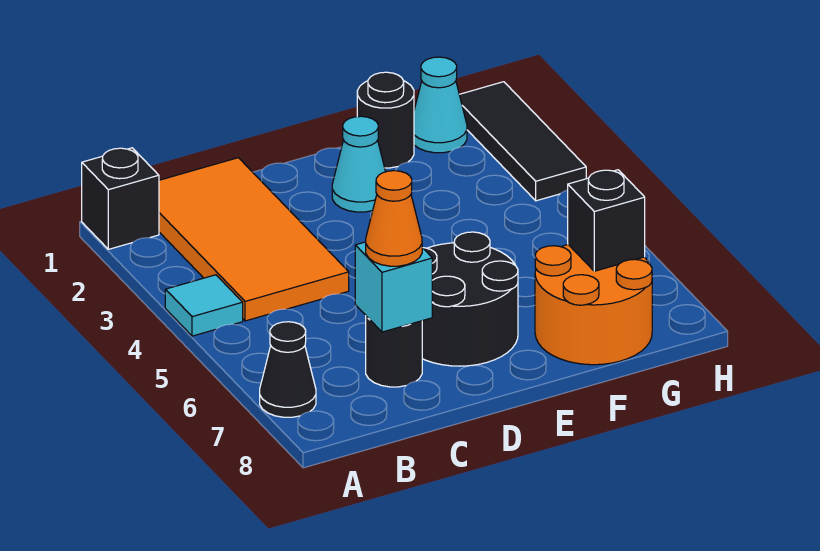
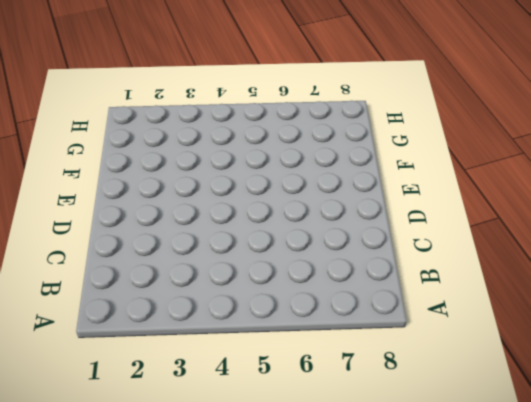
none -> black brick A1 level 1
none -> cyan tile A4 level 1
none -> black cone A7 level 1

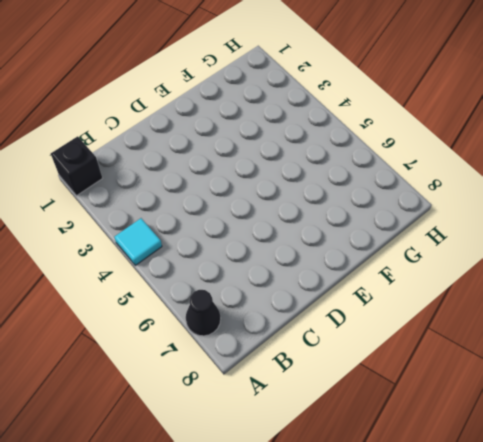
none -> orange tile B1:C4 level 1
none -> black round brick C7 level 1
none -> black round brick D6:E7 level 1

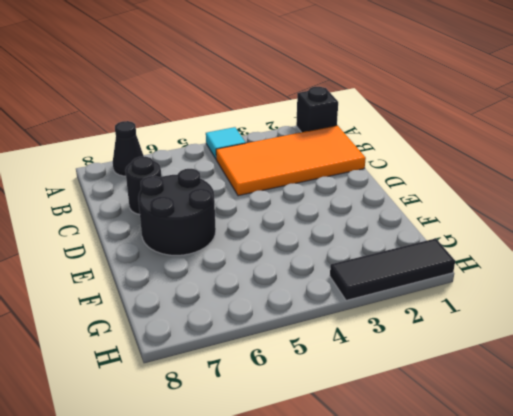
none -> cyan cone E2 level 1
none -> black round brick F1 level 1
none -> orange round brick F7:G8 level 1

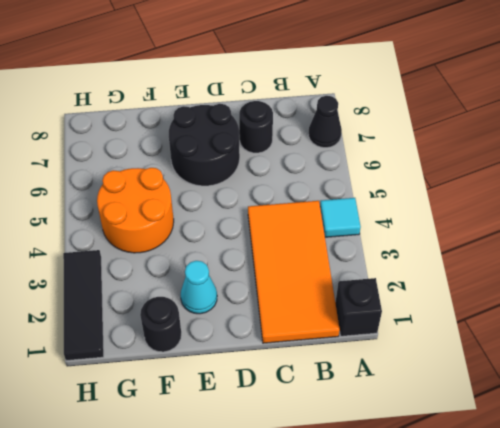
orange round brick F4:G5 level 1 -> orange round brick F7:G8 level 1
none -> cyan cone G1 level 1
none -> cyan brick C7 level 2
none -> black brick G7 level 2

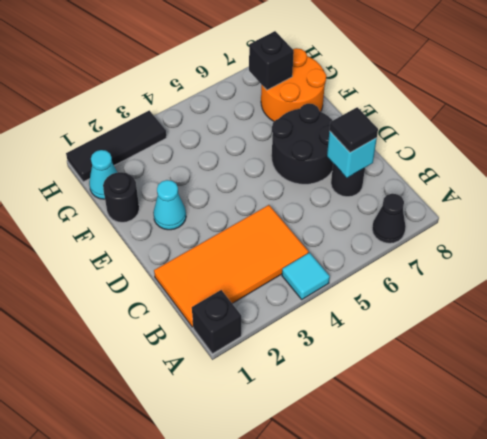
black tile C7 level 3 -> orange cone C7 level 3

